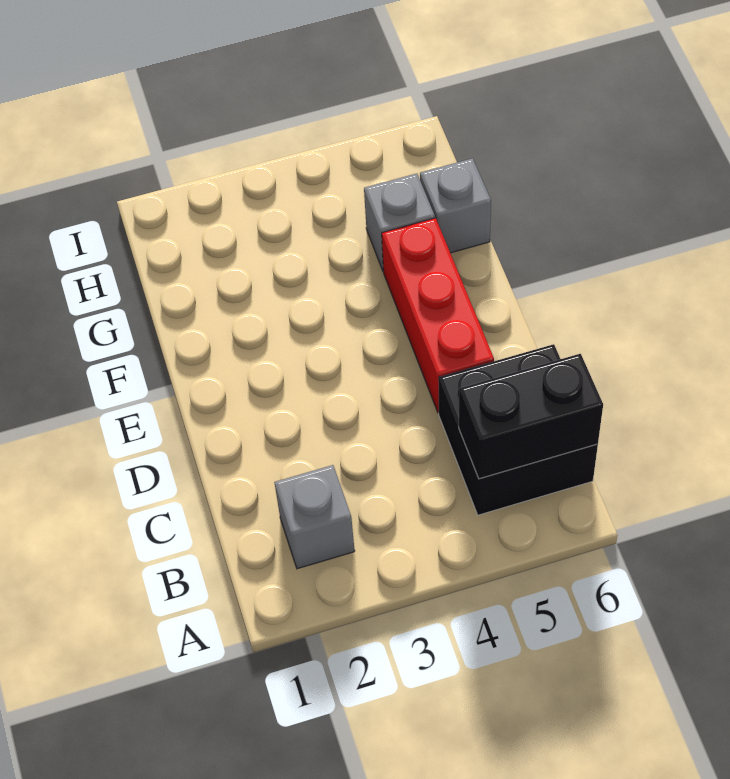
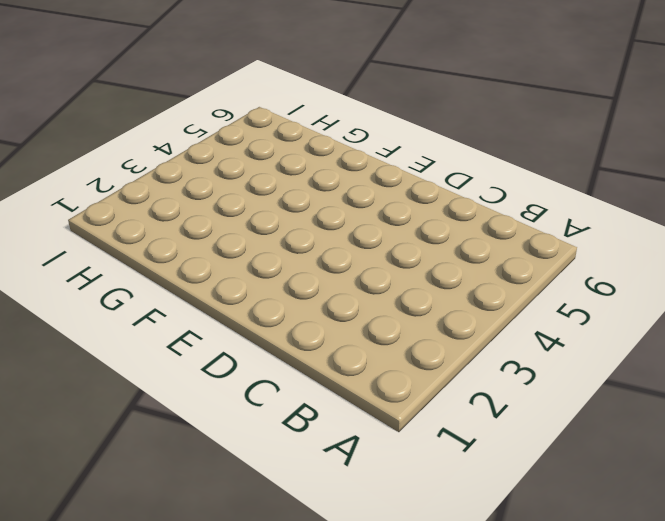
none -> grey brick B2 level 1
none -> black brick B5:C6 level 1

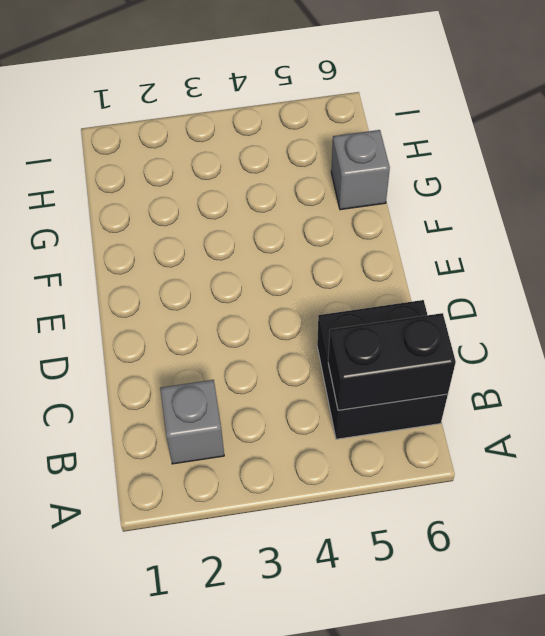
none -> red brick D5:F5 level 1
none -> grey brick G5 level 1

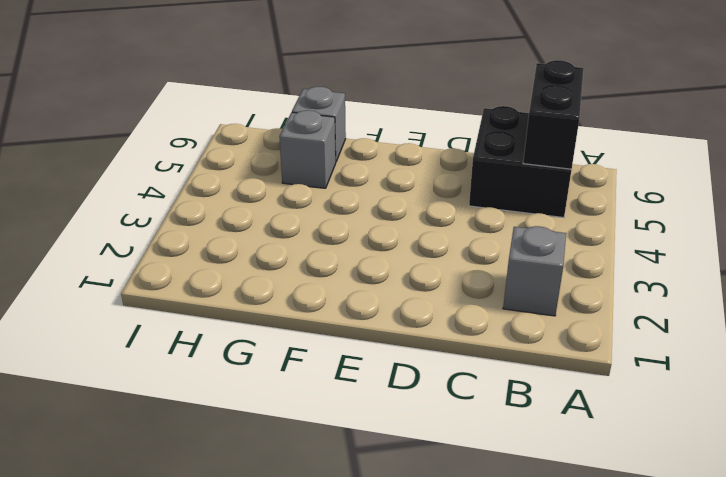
none -> red brick D5:F5 level 1

